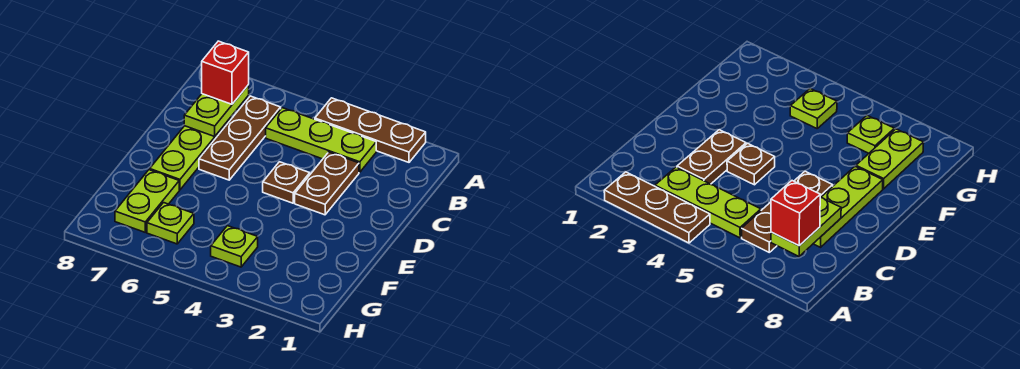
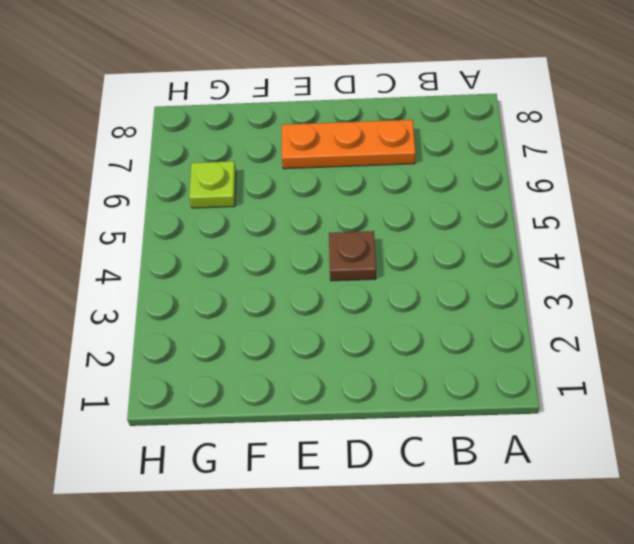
orange plate C7:E7 level 1 -> lime plate C7:E7 level 1
none -> brown plate A2:A4 level 1
none -> lime plate B3:B5 level 1

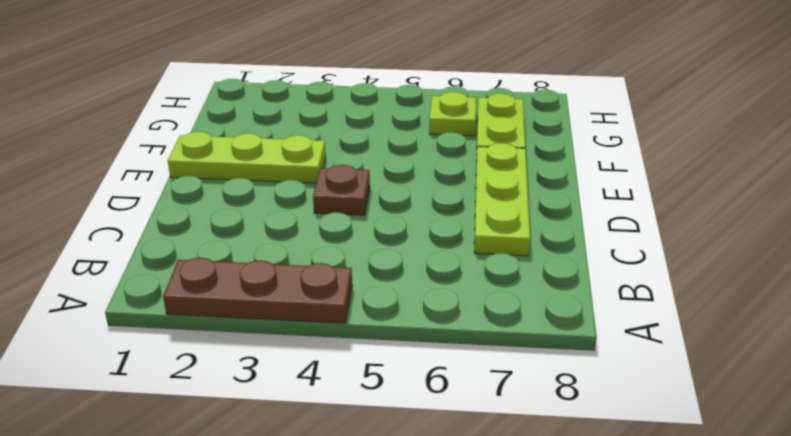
lime plate E1:E3 level 1 -> lime plate B3:B5 level 1
none -> brown plate B6:D6 level 1
none -> brown plate C3:D3 level 1

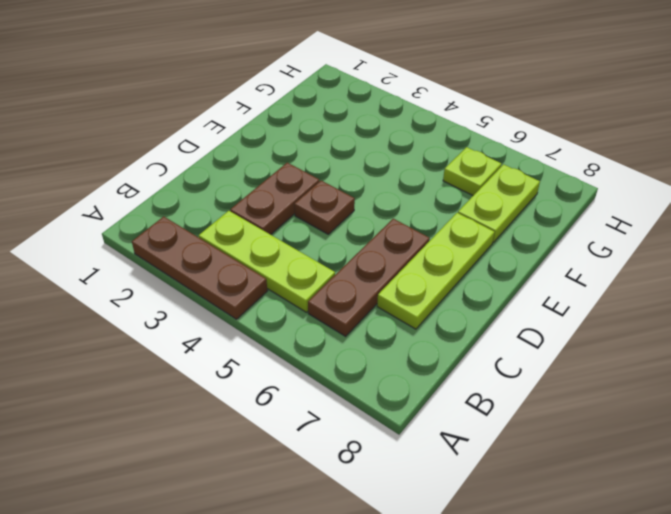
none -> lime plate G4 level 1
none -> lime plate B7:C7 level 2

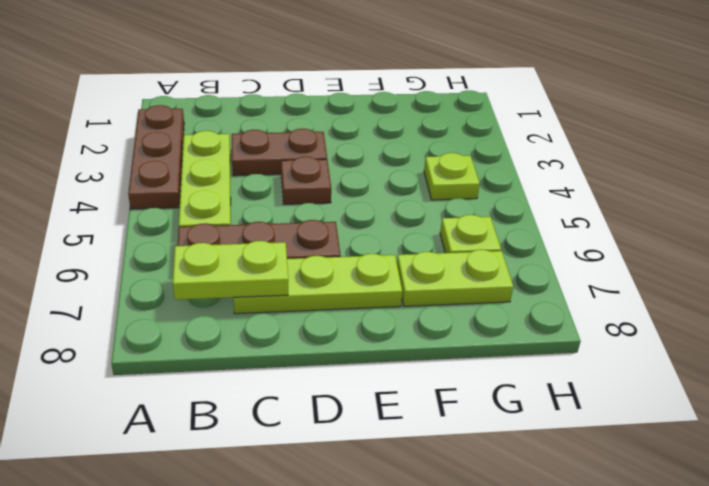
none -> red brick B7 level 3

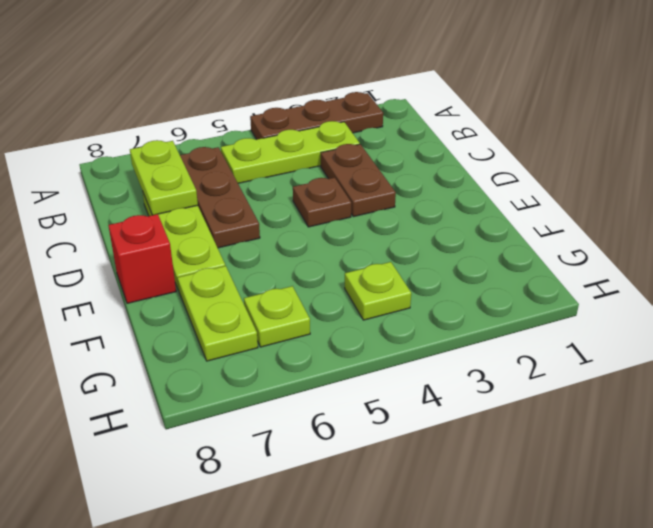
red brick E8 level 1 -> red brick B7 level 3

